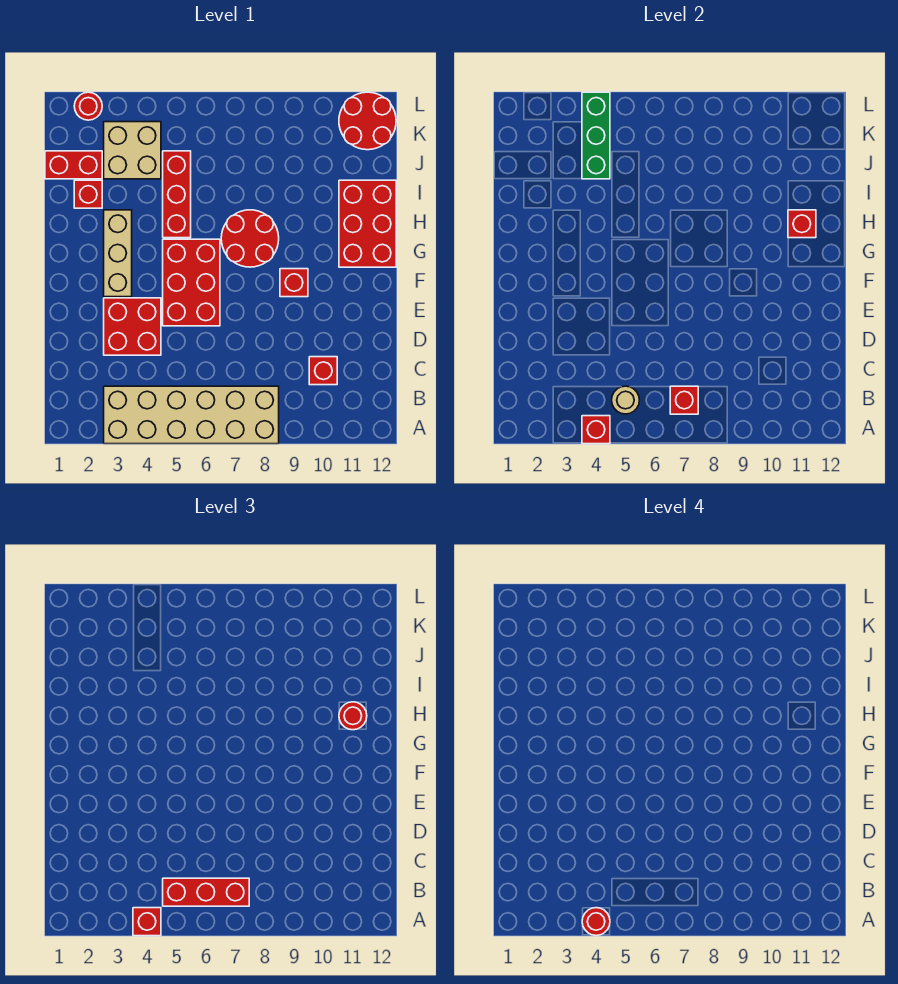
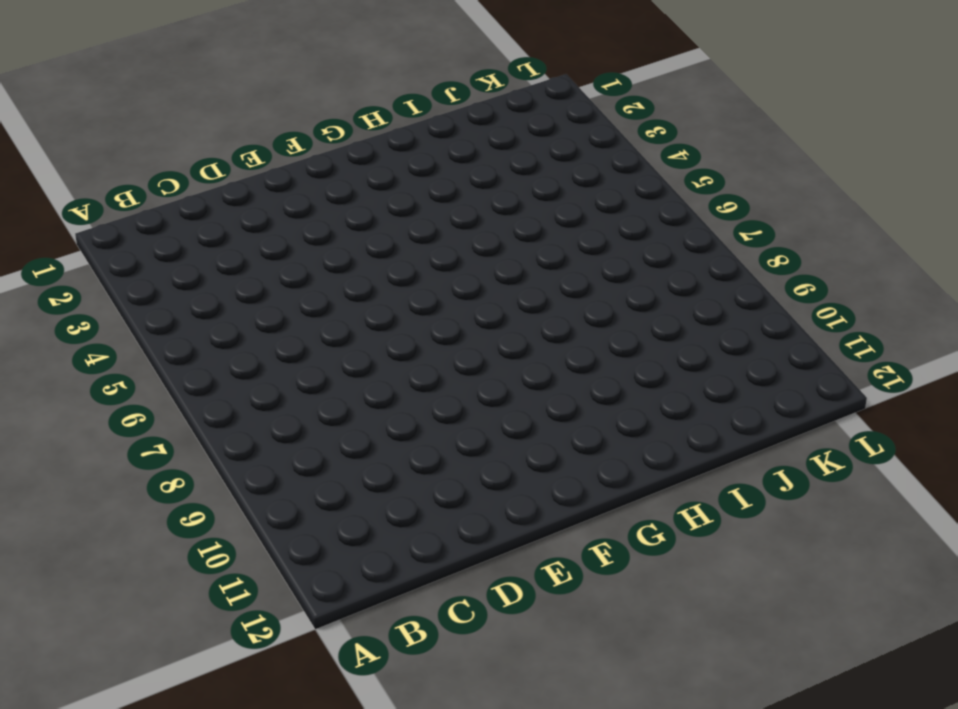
none -> tan brick A3:B8 level 1
none -> red brick C10 level 1
none -> red brick D3:E4 level 1

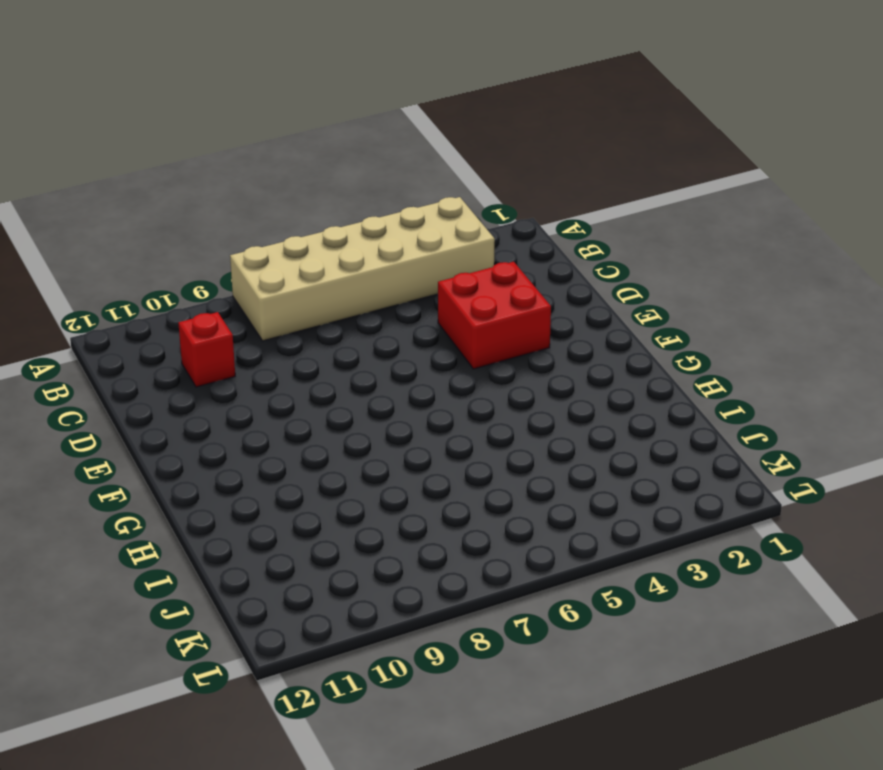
none -> red brick E5:G6 level 1
none -> tan brick F3:H3 level 1
none -> red brick F9 level 1

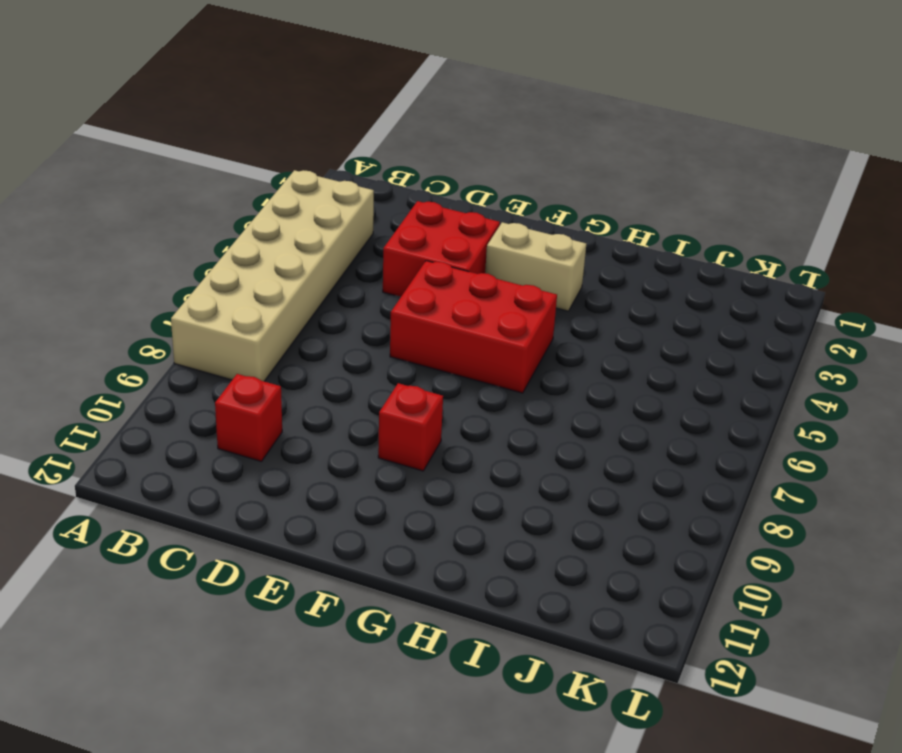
tan brick F3:G3 level 1 -> tan brick F3:H3 level 1
none -> red round brick G7:H8 level 1
none -> red brick G11:I12 level 1
none -> red brick H5:J5 level 1

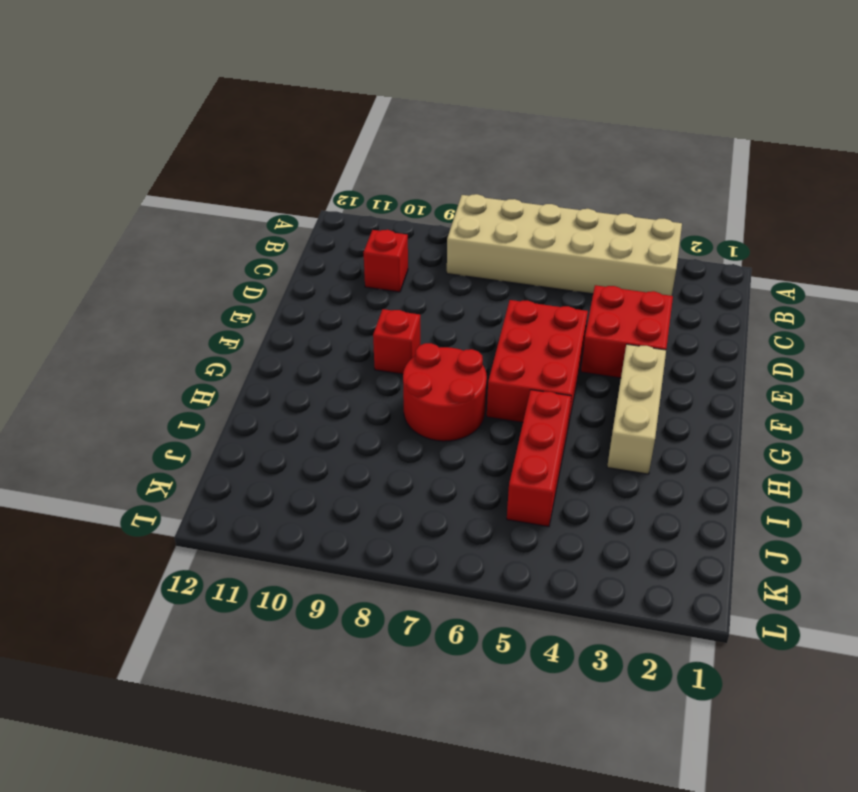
none -> red brick G11:I12 level 1
none -> red brick I2 level 1
none -> red brick J1:J2 level 1

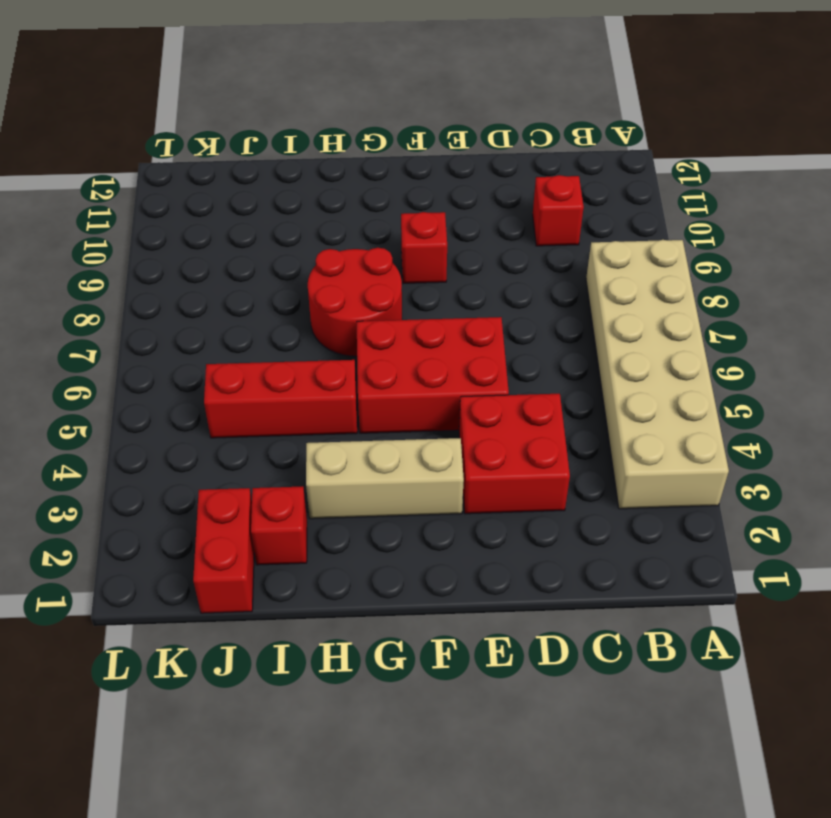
none -> red brick G11:I12 level 1
none -> tan brick J3:K4 level 1
none -> red round brick K11:L12 level 1

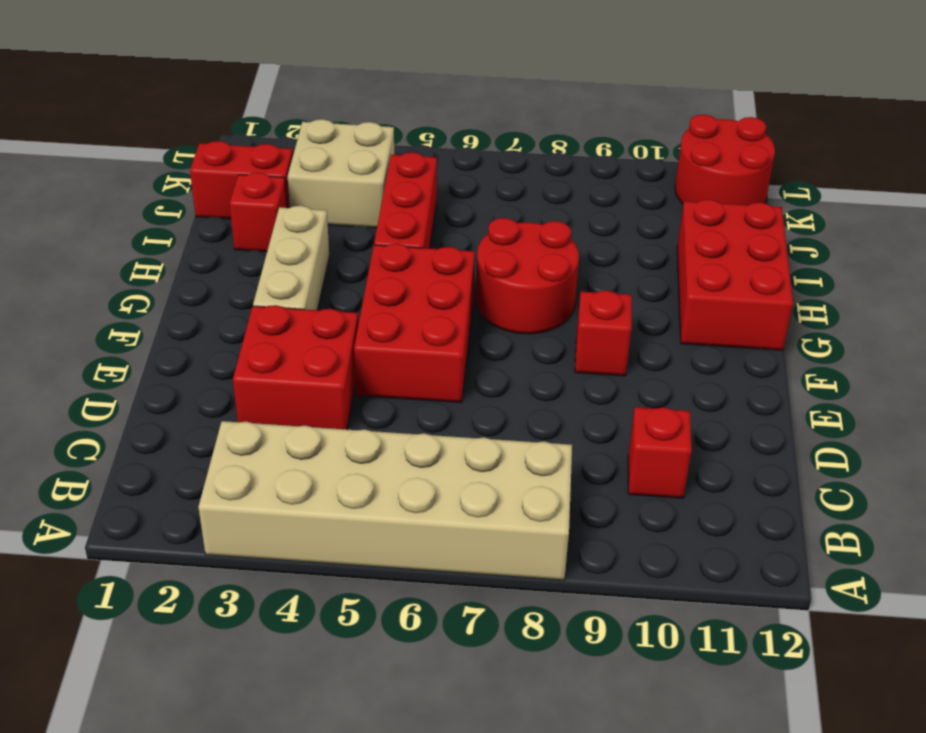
none -> red round brick L2 level 1
none -> red brick A4 level 2
none -> tan round brick B5 level 2

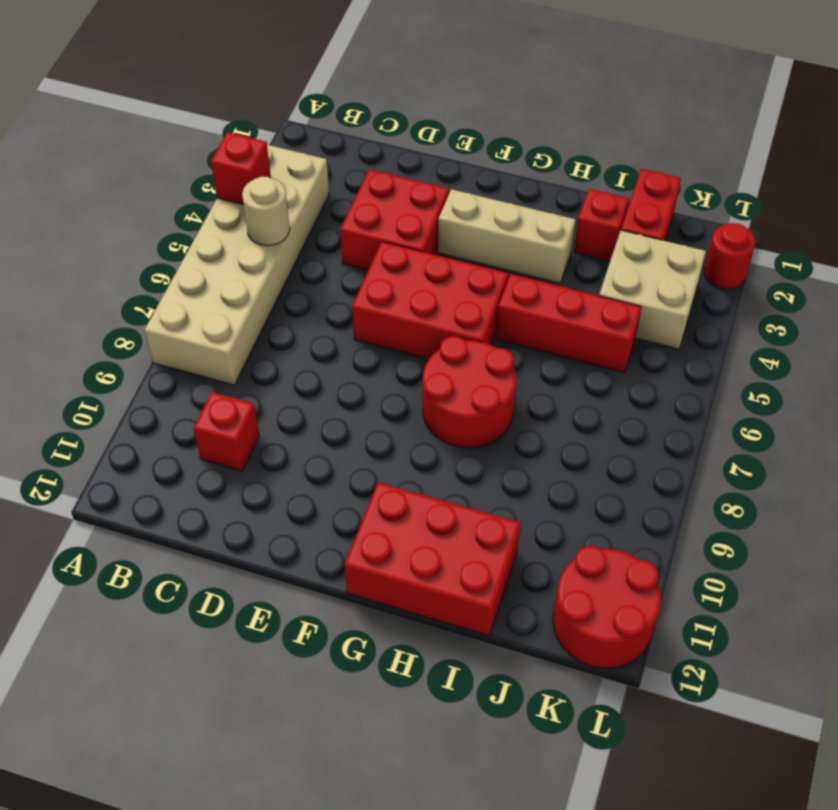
none -> red brick F9 level 1
none -> red brick B7 level 2
none -> red brick H11 level 2

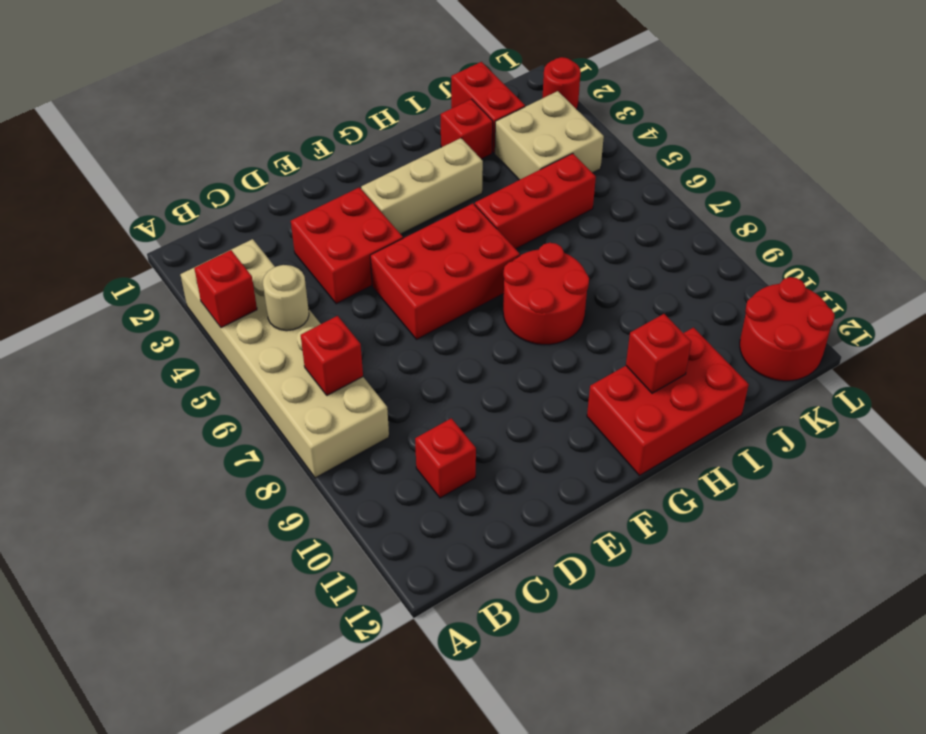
none -> red brick F9 level 1
none -> green brick J4:L4 level 2
none -> red brick A4 level 3

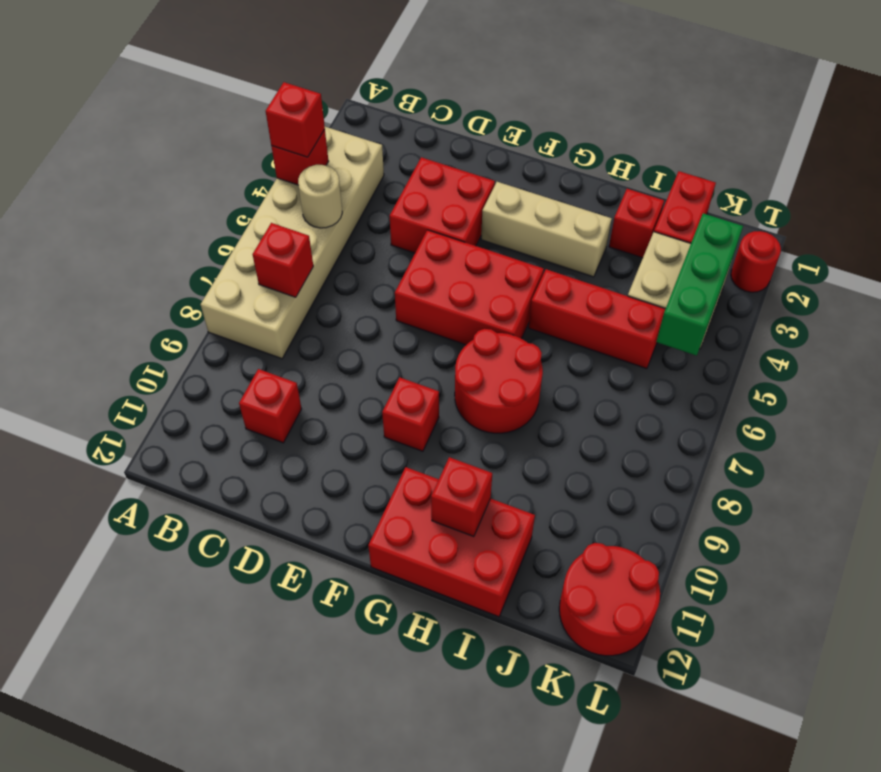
green brick K3:K5 level 2 -> green brick J4:L4 level 2
none -> red brick B5:B7 level 3
none -> red round brick H11 level 3
none -> red round brick A4 level 4

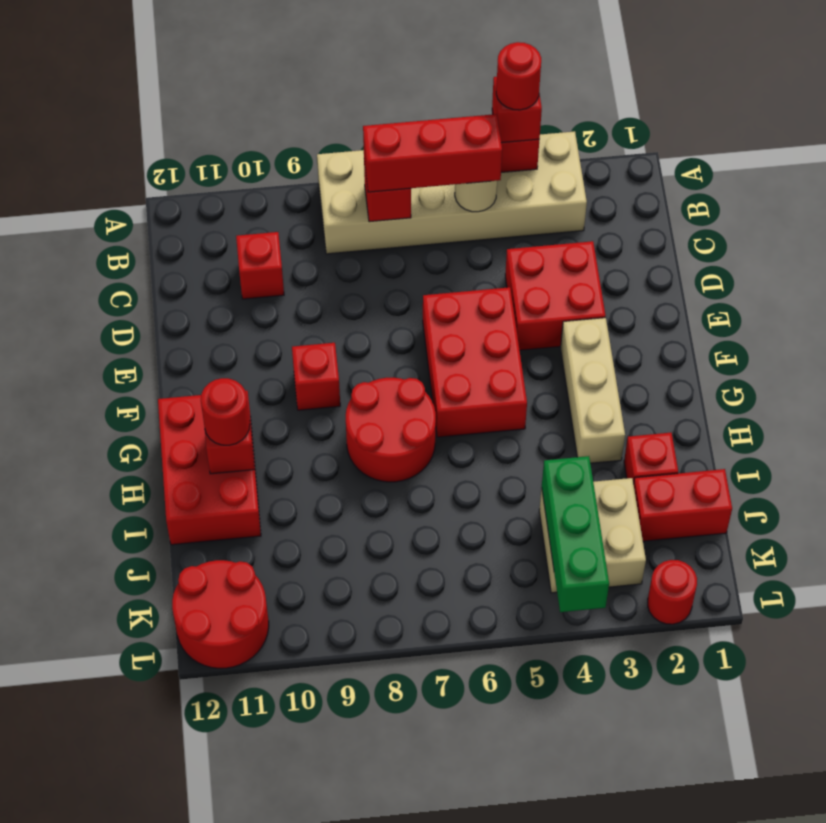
none -> red brick H5:J5 level 1

